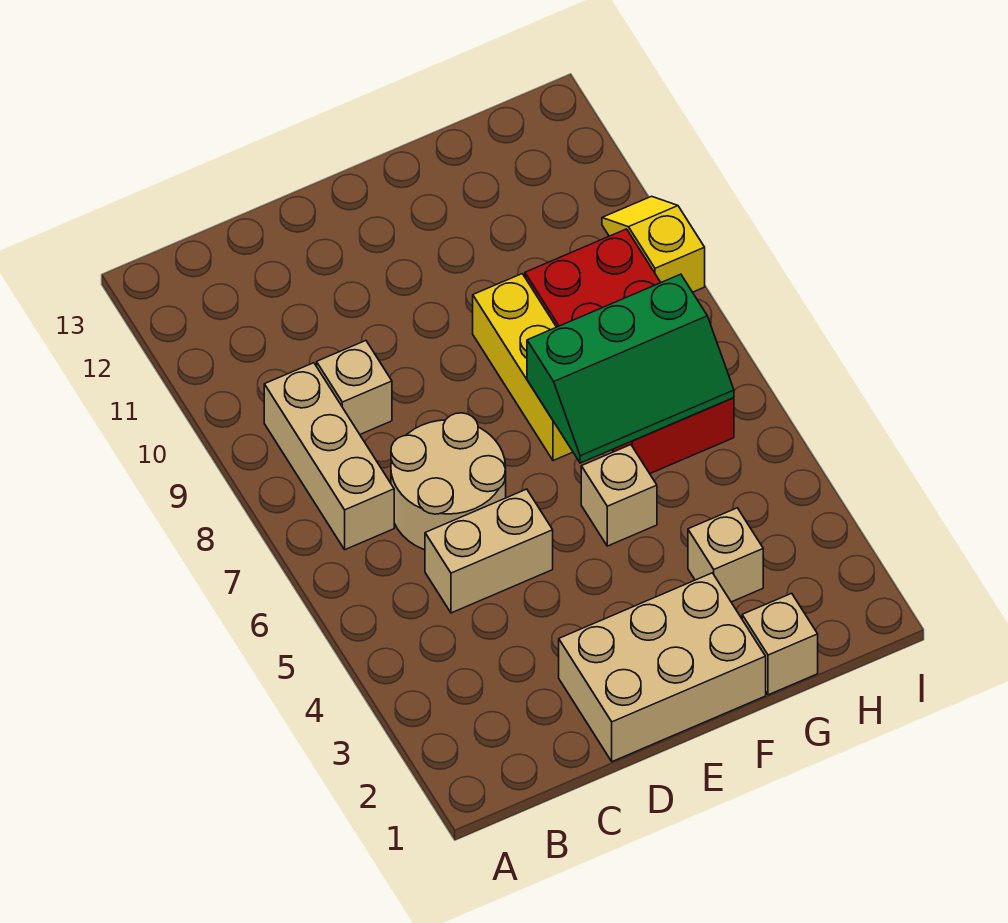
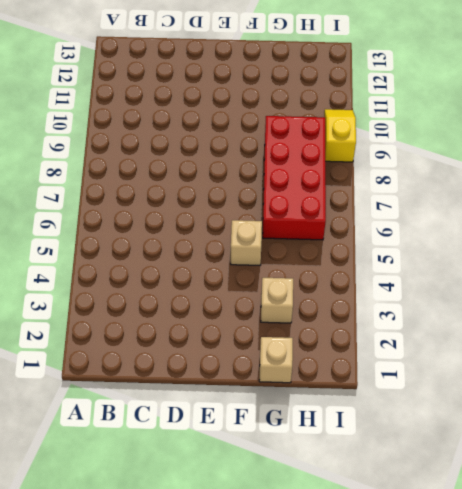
none -> tan brick B7:B9 level 1
none -> tan brick C5:D5 level 1
none -> tan round brick C6:D7 level 1

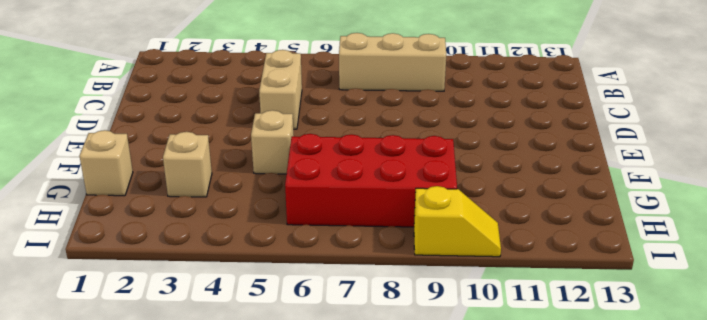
none -> tan round brick C6:D7 level 1
none -> tan brick C9 level 1
none -> tan brick D1:F2 level 1

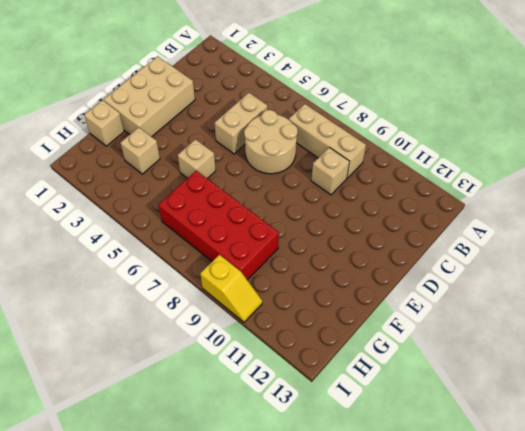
none -> yellow brick F7:F9 level 1
none -> green slope F6:H7 level 2 top 7

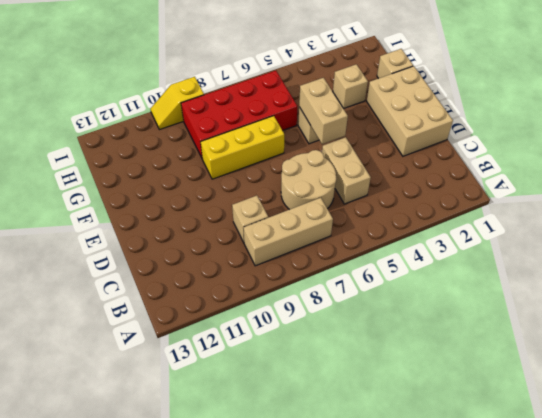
tan brick E5:F5 level 2 -> none
none -> green slope F6:H7 level 2 top 7

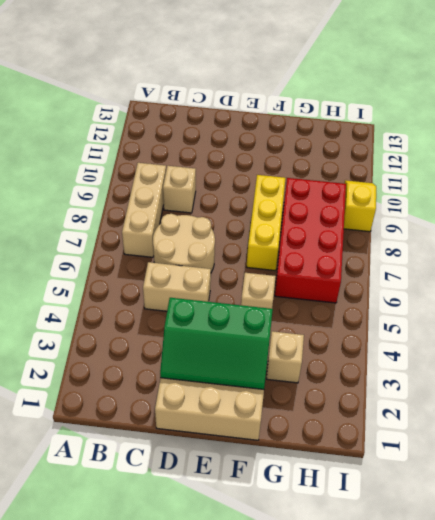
green slope D2:F3 level 2 top 3 -> green slope F6:H7 level 2 top 7
none -> tan brick G1 level 1

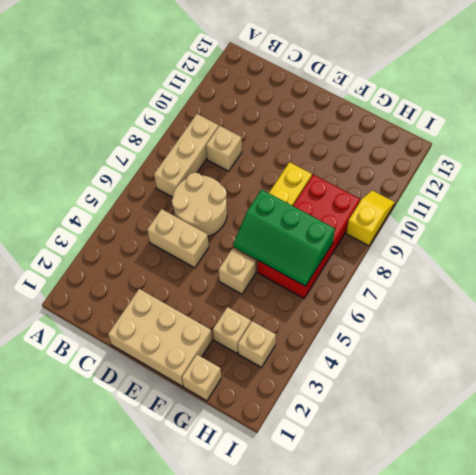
tan brick H3 level 1 -> none

